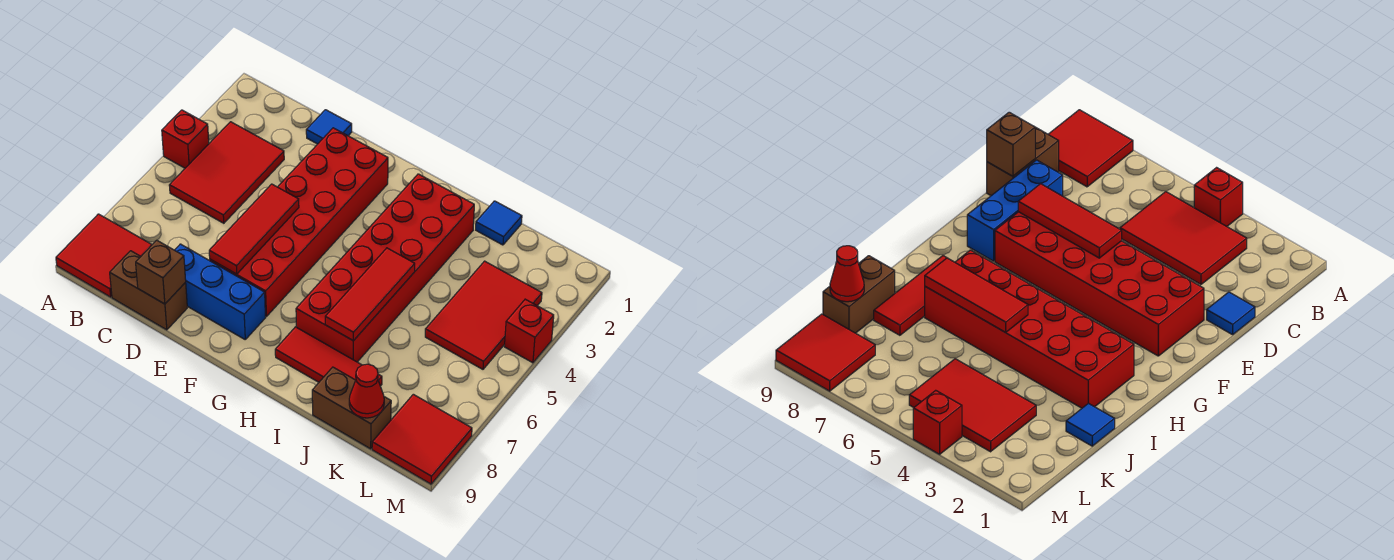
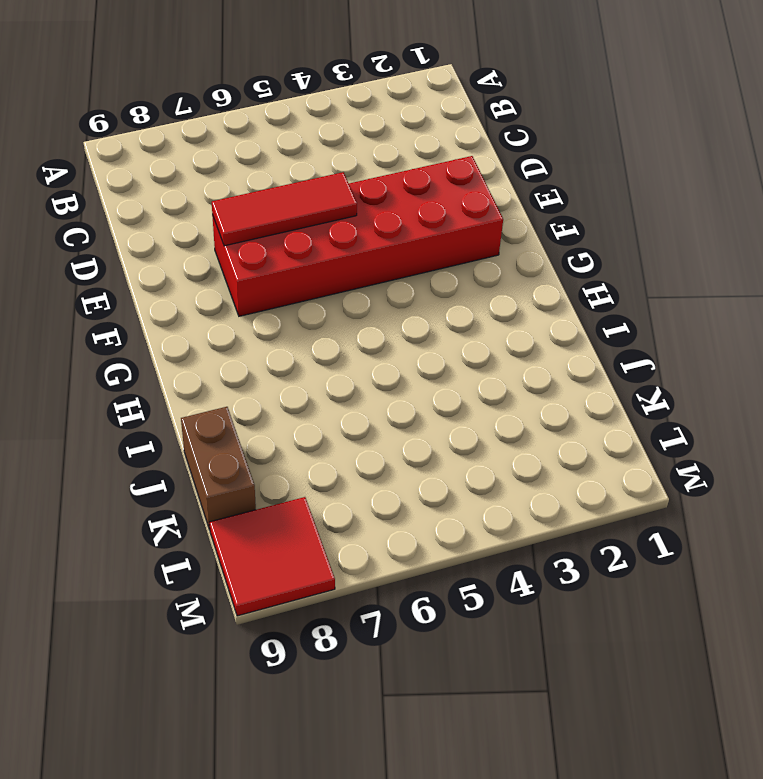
none -> red brick A4 level 1
none -> red tile A8:B9 level 1
none -> red tile B3:C5 level 1

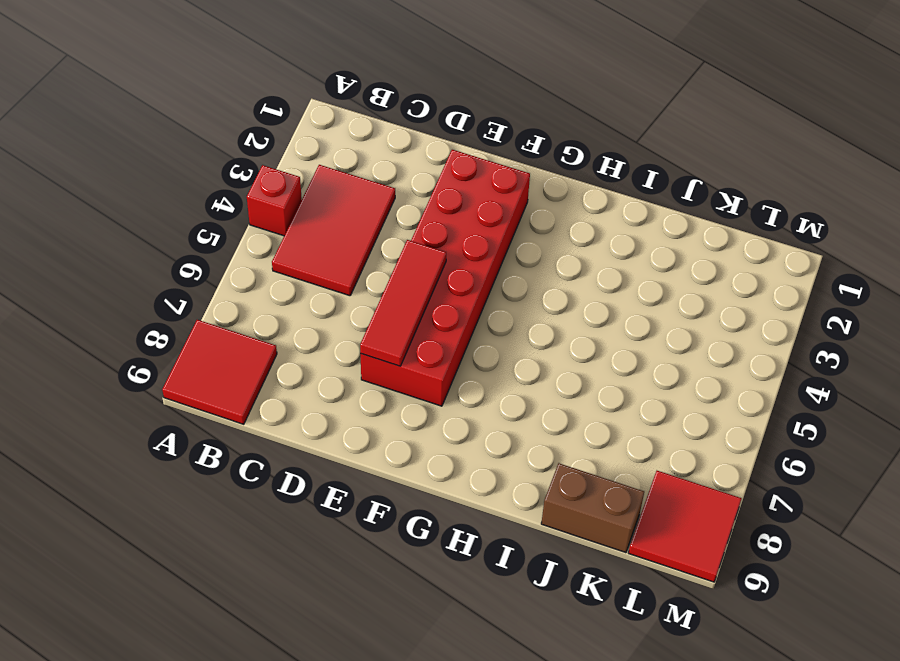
none -> brown brick C9:D9 level 1
none -> blue tile D1 level 1
none -> blue brick D8:F8 level 1

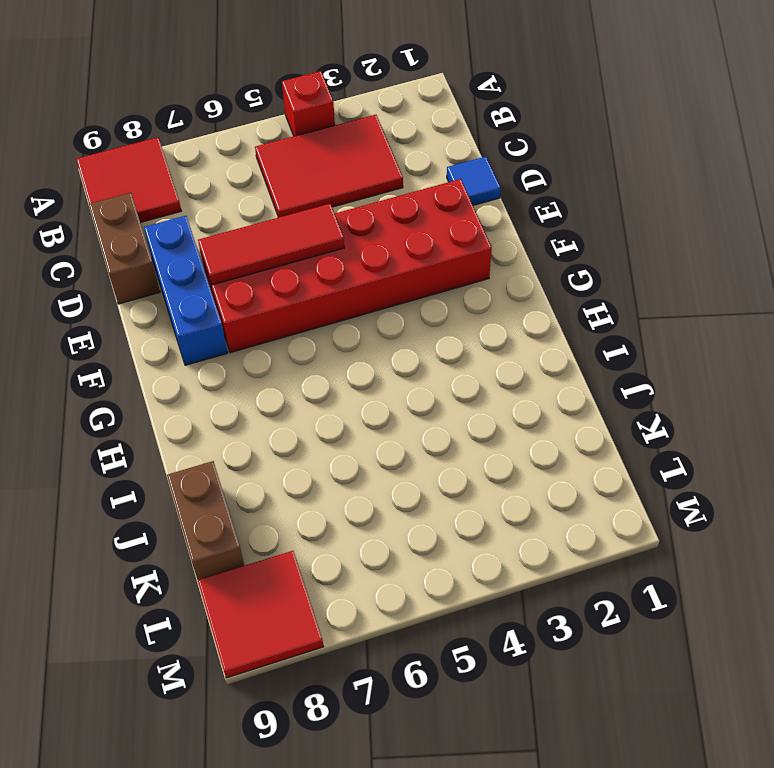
none -> red brick H2:I7 level 1
none -> red tile H8:J8 level 1
none -> blue tile J1 level 1

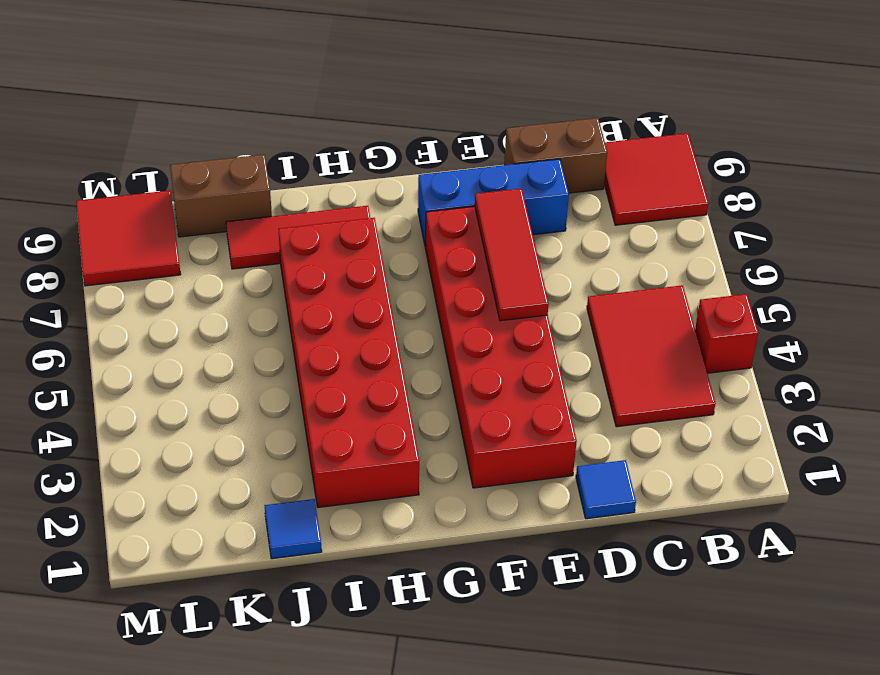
none -> red tile K3:L5 level 1
none -> red brick M4 level 1
none -> brown brick D9 level 2

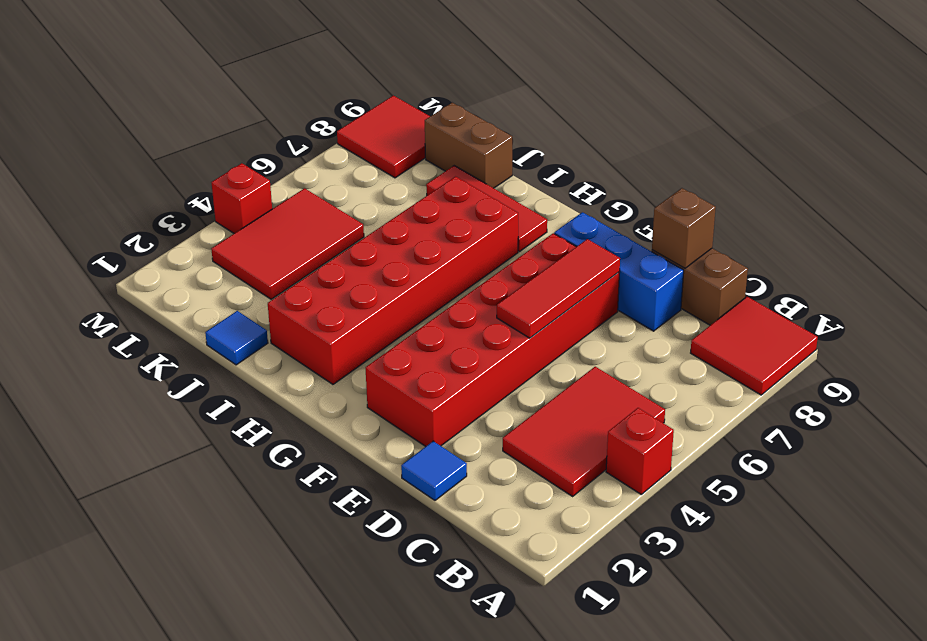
none -> red tile I5:I7 level 2
none -> red cone K9 level 2

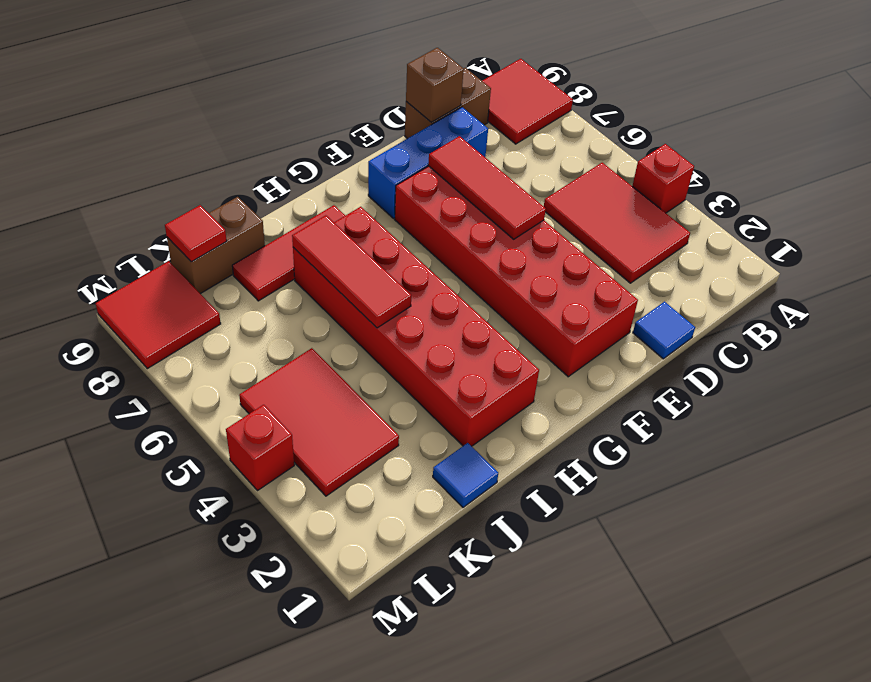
red tile K9 level 2 -> red cone K9 level 2

